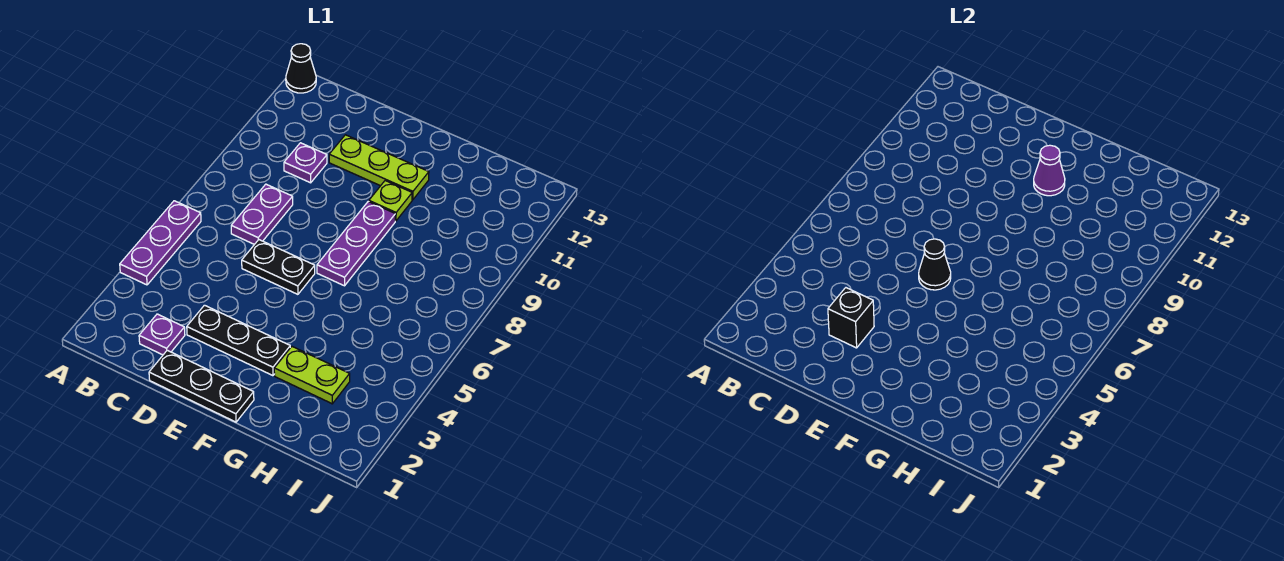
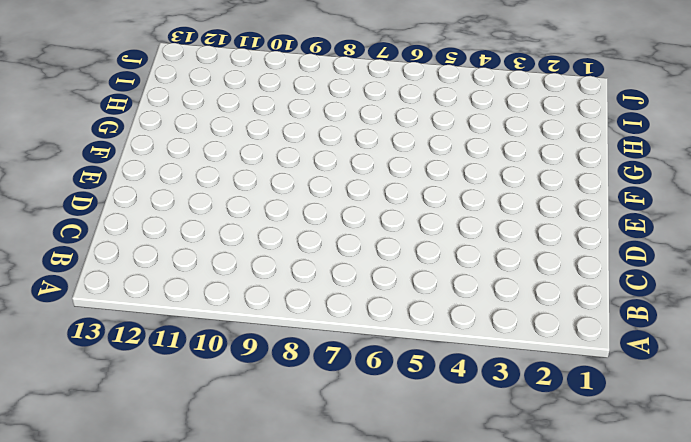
none -> purple plate A4:A6 level 1
none -> black cone A13 level 1
none -> purple plate C2 level 1

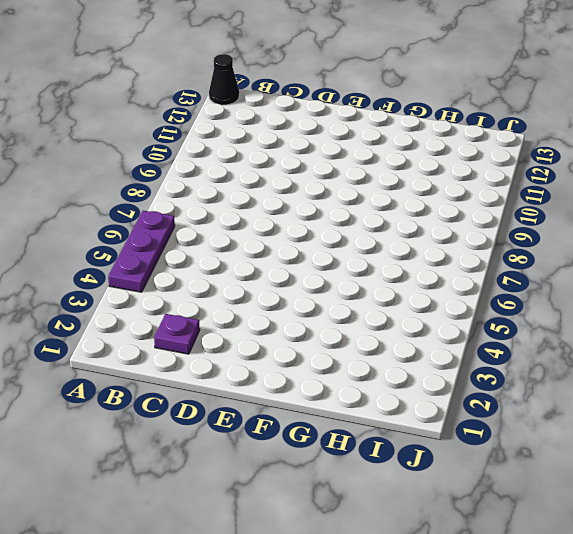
none -> purple plate C7:C8 level 1
none -> purple plate C10 level 1
none -> black plate D1:F1 level 1

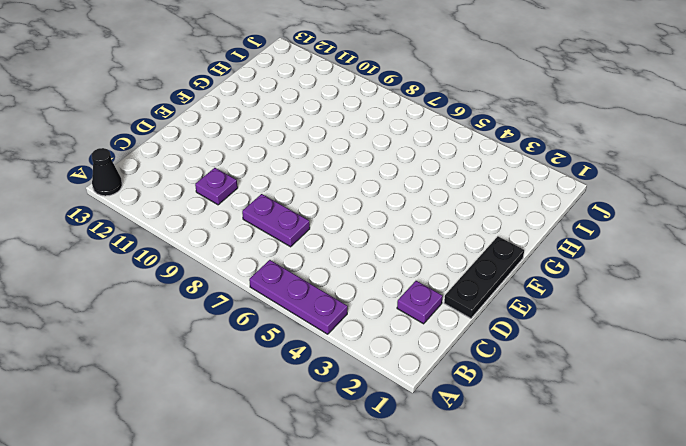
none -> black plate D3:F3 level 1
none -> black plate D6:E6 level 1
none -> lime plate D11:F11 level 1

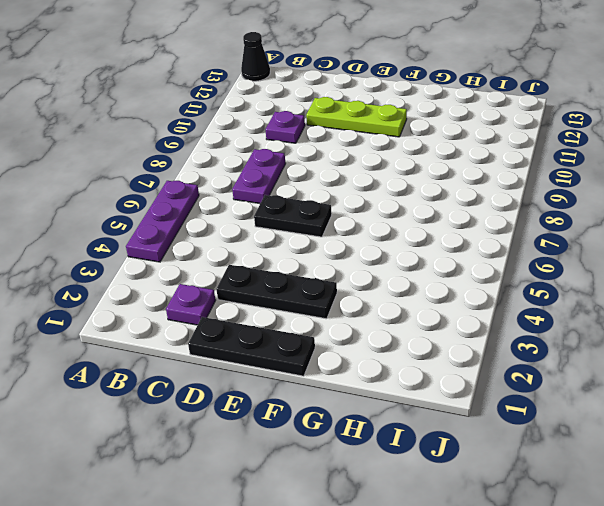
none -> purple plate F7:F9 level 1
none -> lime plate F10 level 1
none -> lime plate G3:H3 level 1

